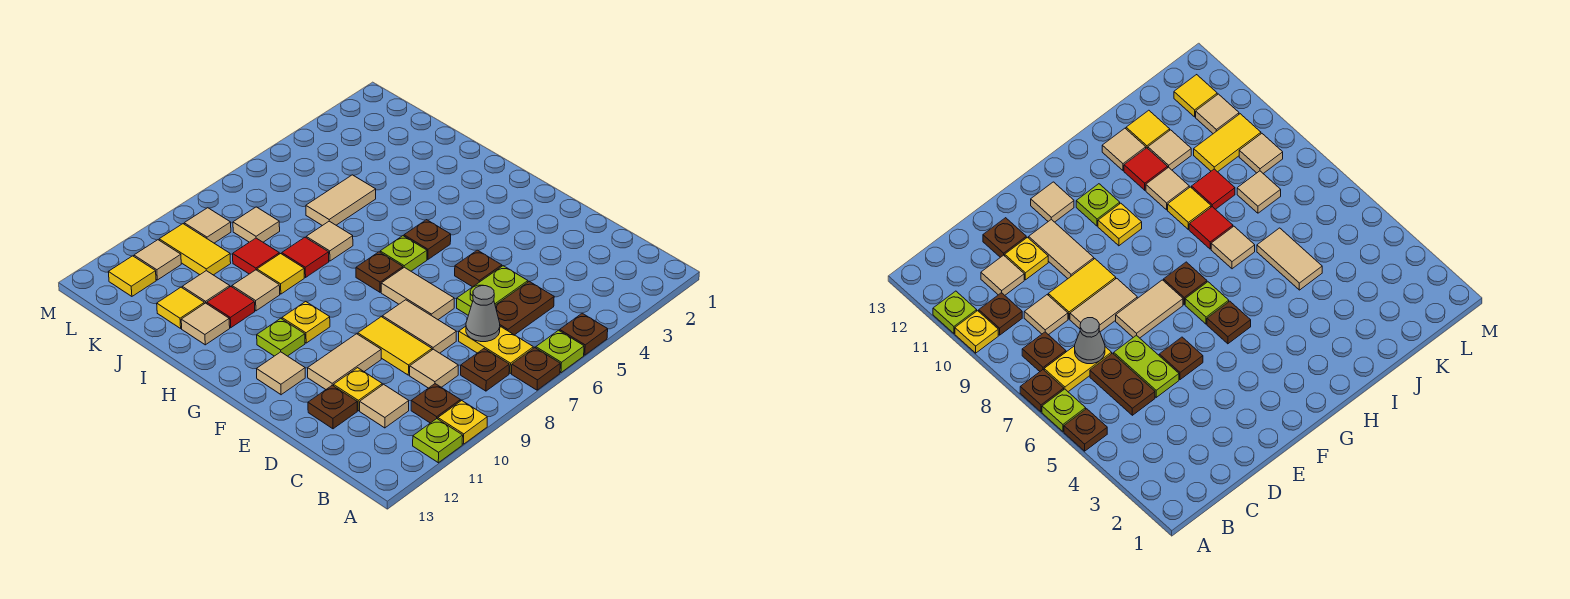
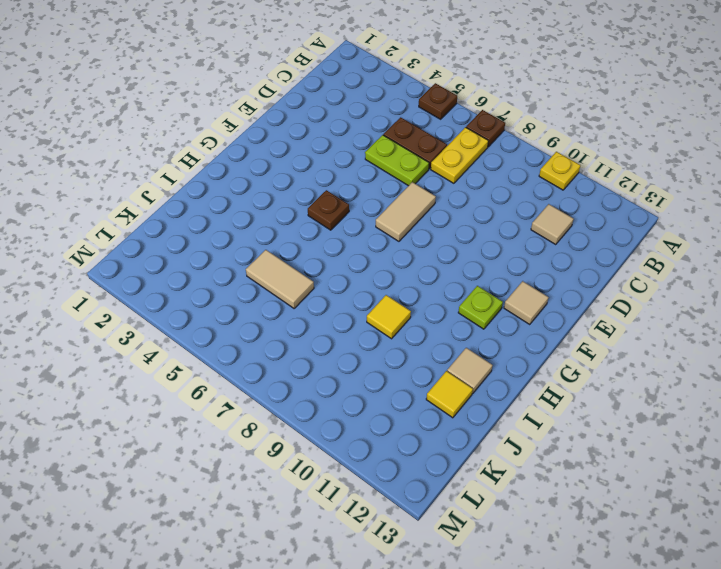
none -> lime plate A6 level 1
none -> lime plate A11 level 1
none -> brown plate B8 level 1
none -> brown plate B10 level 1

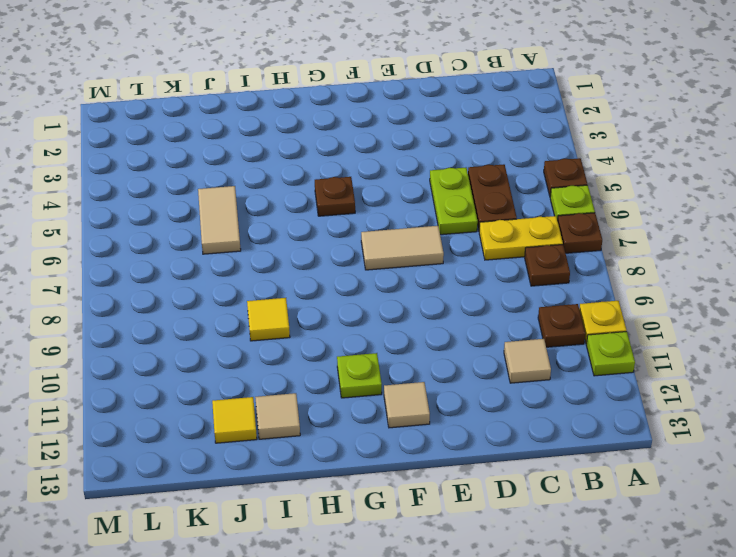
none -> tan tile C9 level 1
none -> tan tile D8:E8 level 1
none -> yellow tile D9:E9 level 1
none -> yellow plate D11 level 1

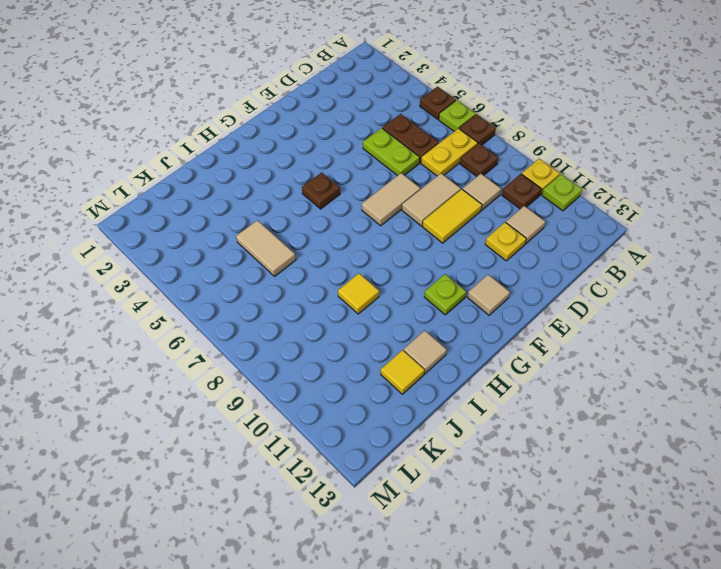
none -> brown plate D12 level 1
none -> brown plate E5 level 1
none -> tan tile E10:E11 level 1
none -> lime plate G6 level 1

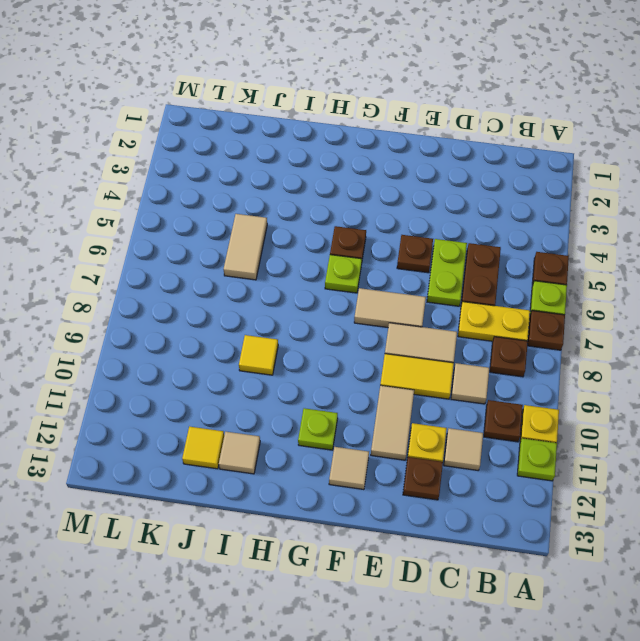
none -> brown plate G7 level 1
none -> yellow plate G10 level 1
none -> tan tile I7 level 1
none -> red tile I8 level 1

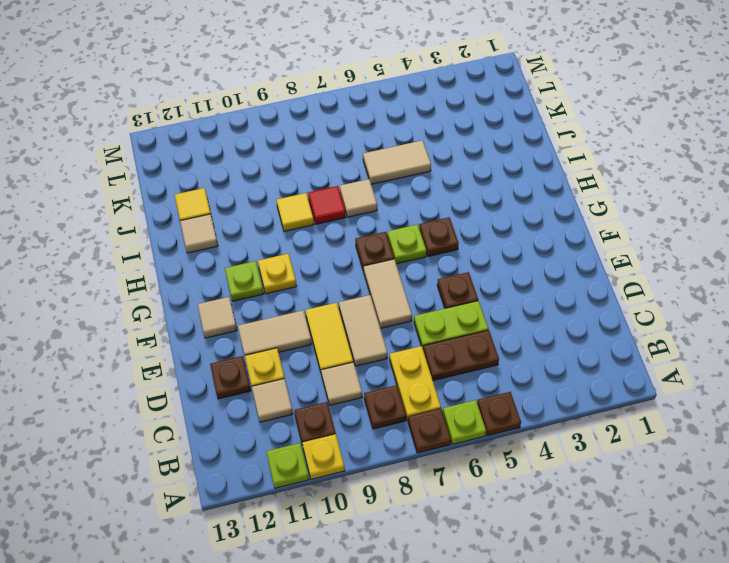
none -> tan tile I10 level 1
none -> red tile I11 level 1
none -> red tile J9 level 1
none -> tan tile J11 level 1

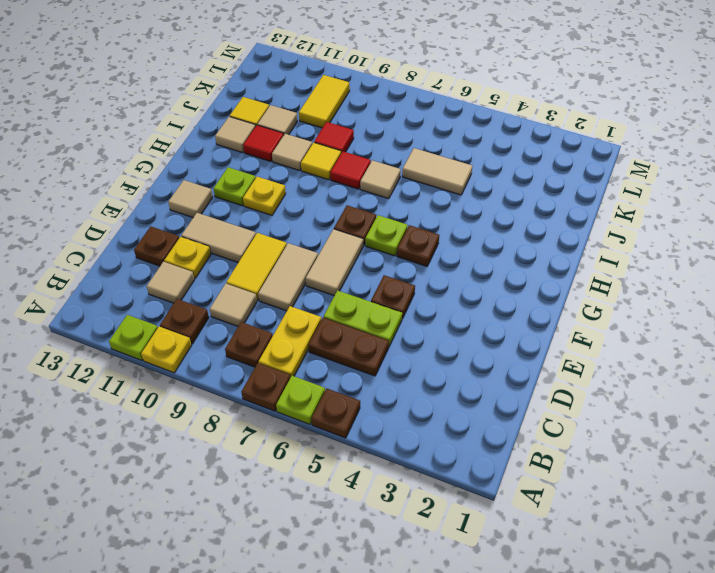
none -> tan tile K8 level 1
none -> tan tile L9 level 1
none -> tan tile L11 level 1
none -> yellow tile L12 level 1

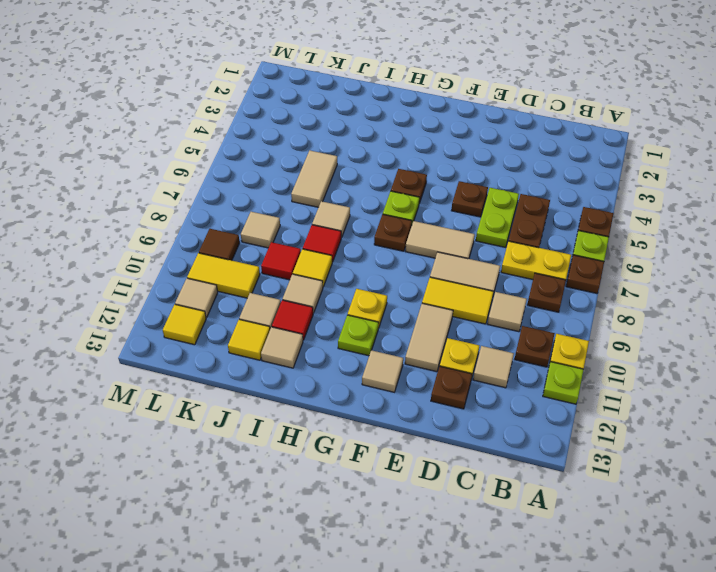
brown tile L9 level 1 -> tan tile L9 level 1
none -> grey cone C7 level 2

